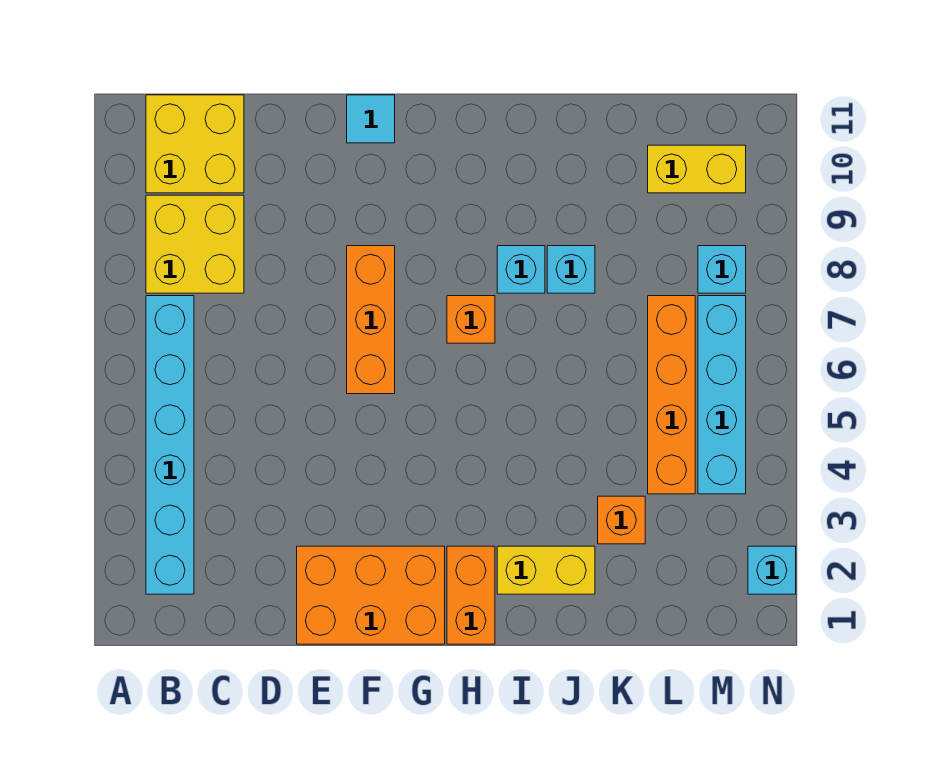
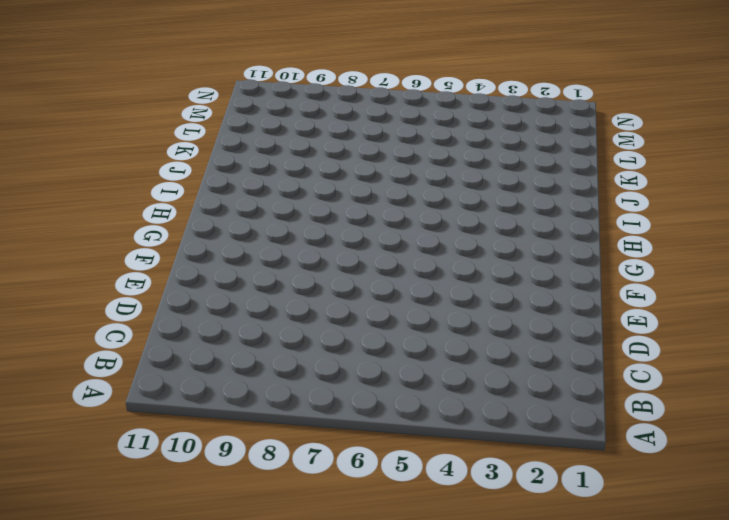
none -> cyan brick B2:B7 level 1
none -> yellow brick B8:C9 level 1
none -> yellow brick B10:C11 level 1

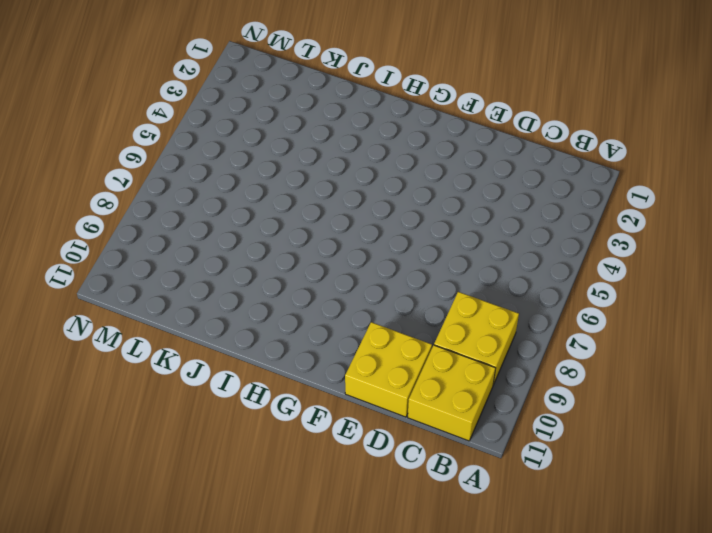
yellow brick D10:E11 level 1 -> none
none -> cyan brick B2:B7 level 1
none -> orange brick E1:G2 level 1
none -> orange brick F6:F8 level 1

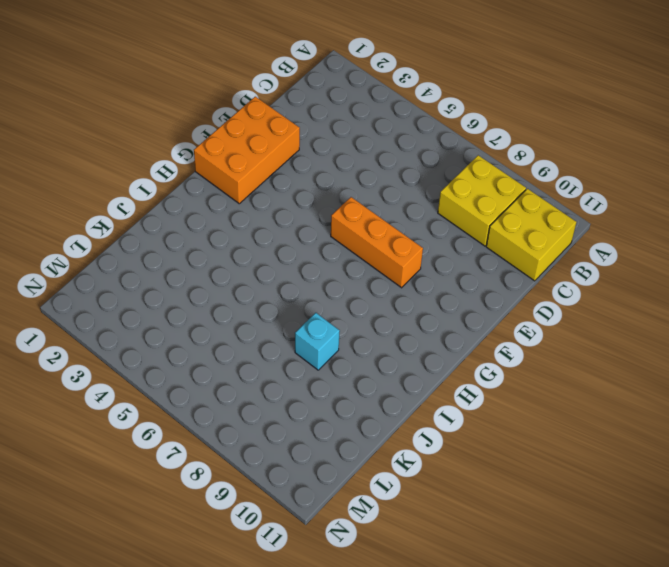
none -> cyan brick B2:B7 level 1
none -> cyan tile F11 level 1
none -> orange brick H1:H2 level 1

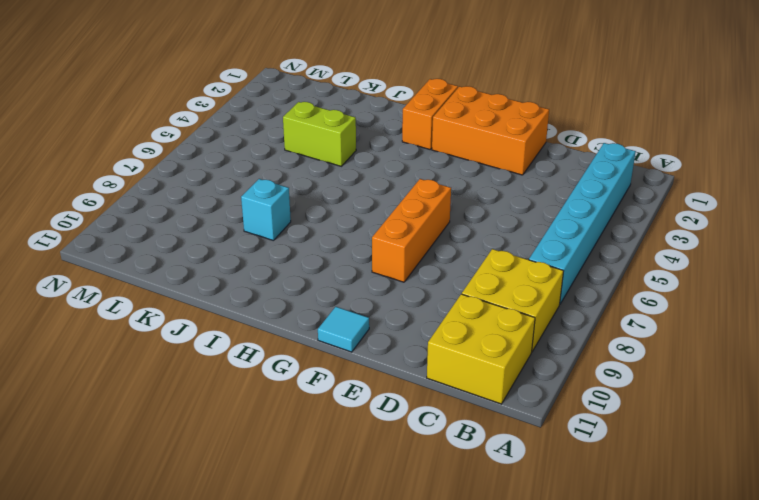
lime brick J4:K4 level 1 -> none
none -> orange brick H7 level 1
none -> yellow brick I2:J2 level 1
none -> cyan brick I8 level 1

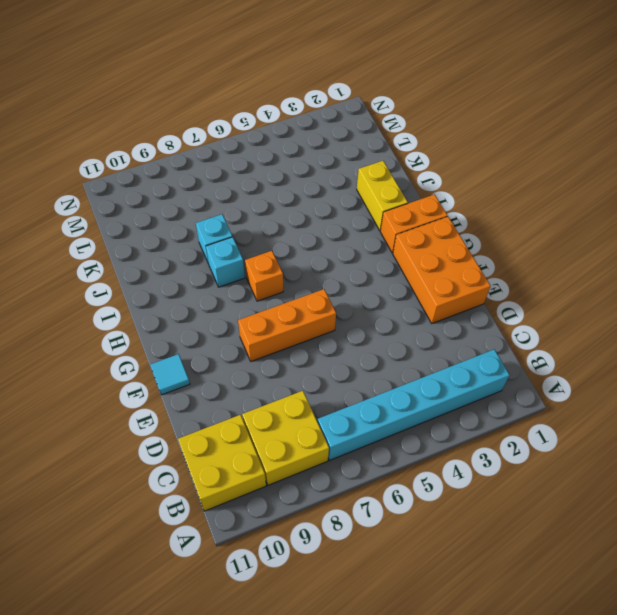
none -> orange brick K3 level 1
none -> orange brick L4:L7 level 1
none -> yellow brick L10:M10 level 1

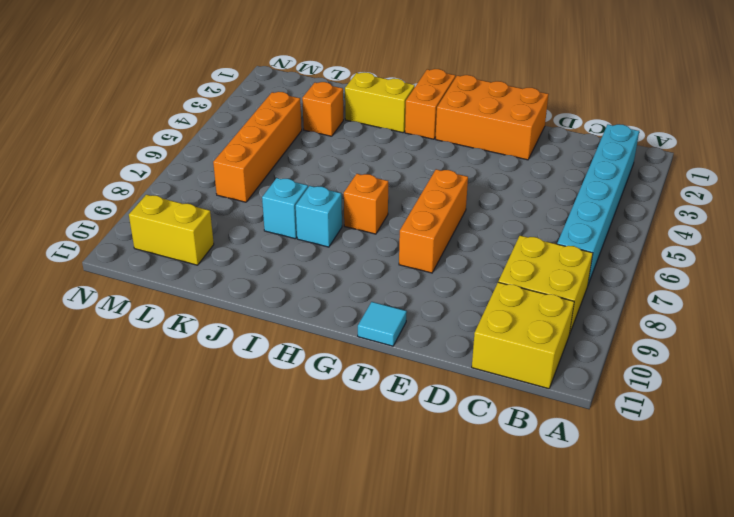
none -> cyan brick M4:M7 level 1
none -> cyan brick M8 level 1
none -> cyan brick N2 level 1

